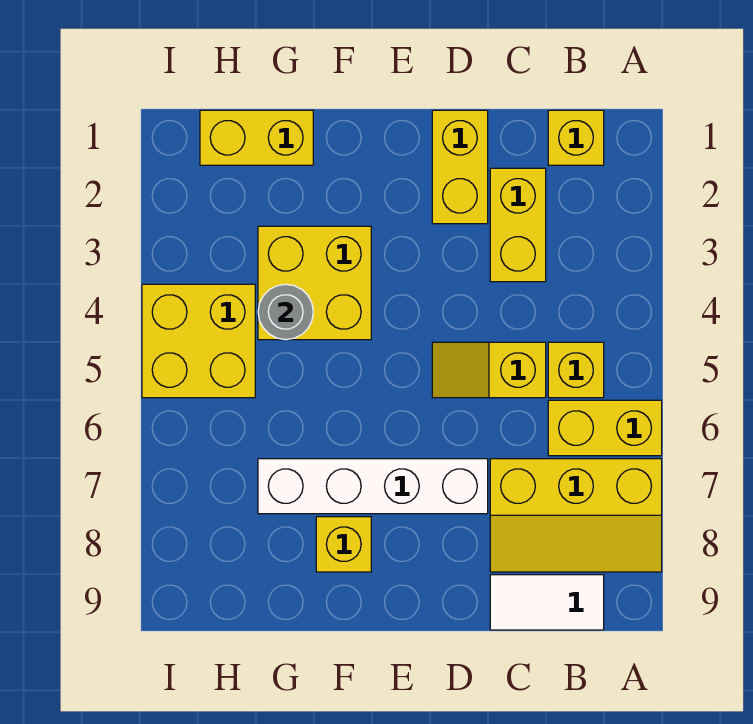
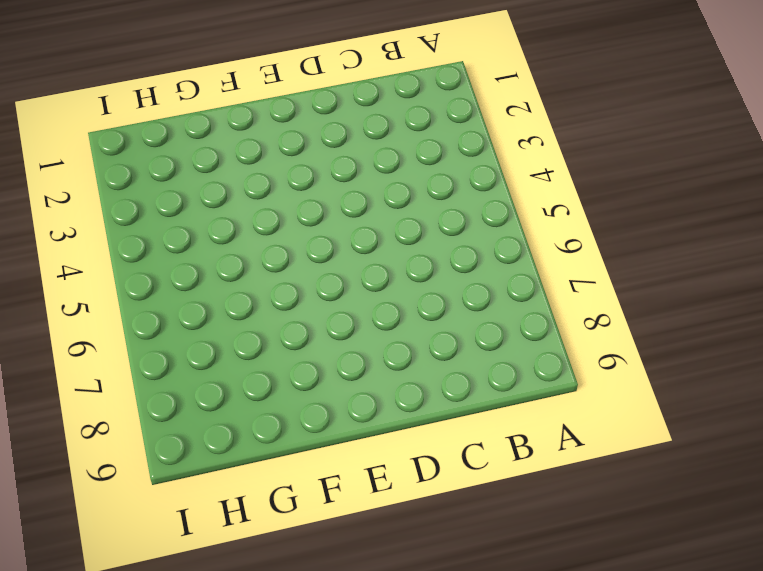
none -> yellow brick A6:B6 level 1
none -> yellow slope A7:C8 level 1 top 7
none -> yellow brick B1 level 1

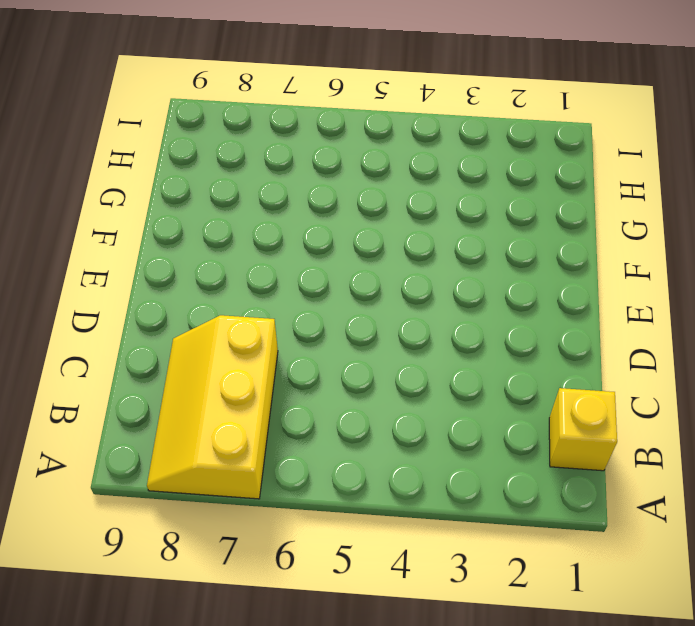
none -> yellow brick A6:B6 level 1
none -> yellow brick B5 level 1
none -> white tile B9:C9 level 1

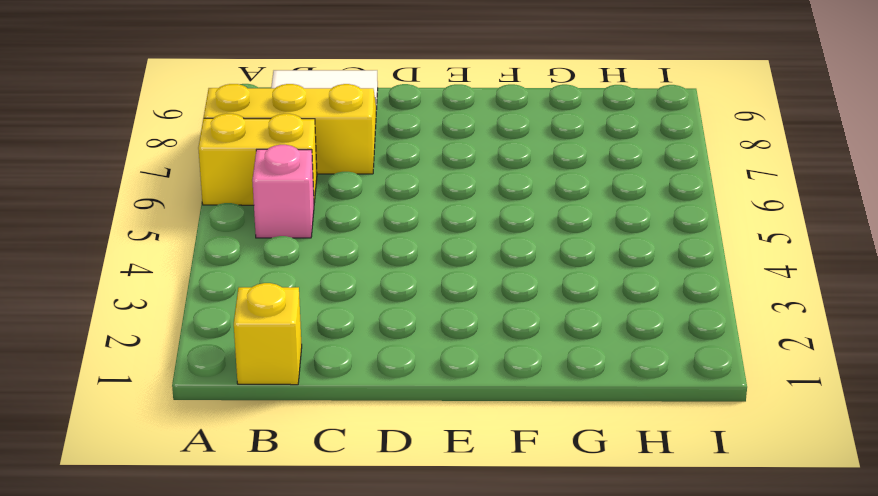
pink brick B5 level 1 -> yellow brick B5 level 1
none -> yellow brick C2:C3 level 1
none -> yellow slope C5:D5 level 1 top C
none -> yellow brick D1:D2 level 1

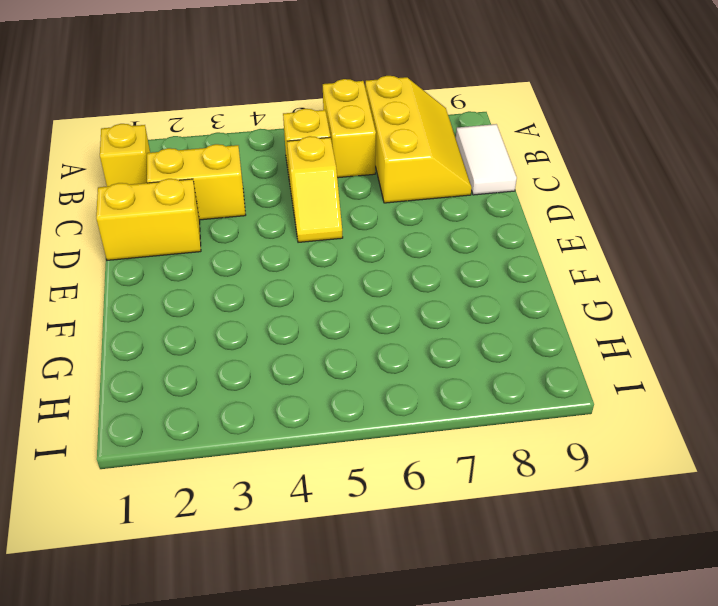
none -> white brick D7:G7 level 1
none -> yellow brick F3:G4 level 1
none -> yellow brick F8 level 1

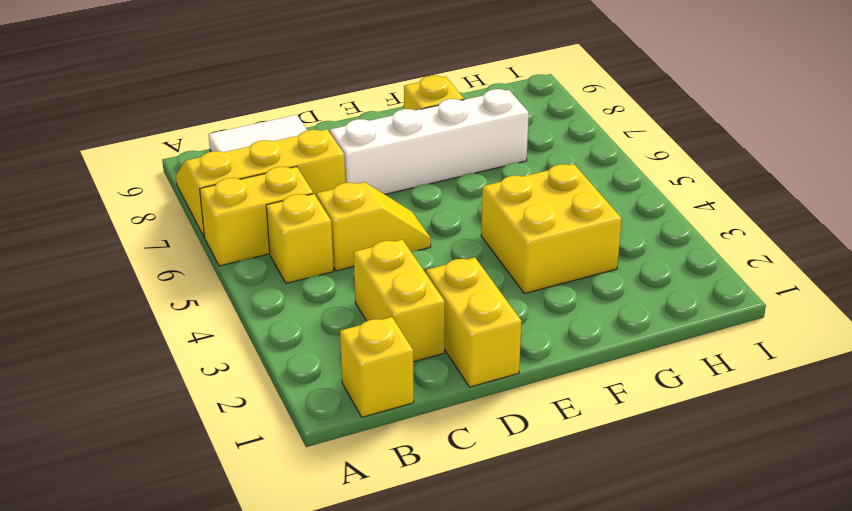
none -> yellow brick G1:H1 level 1
none -> yellow brick H4:I5 level 1
none -> grey round brick G4 level 2

